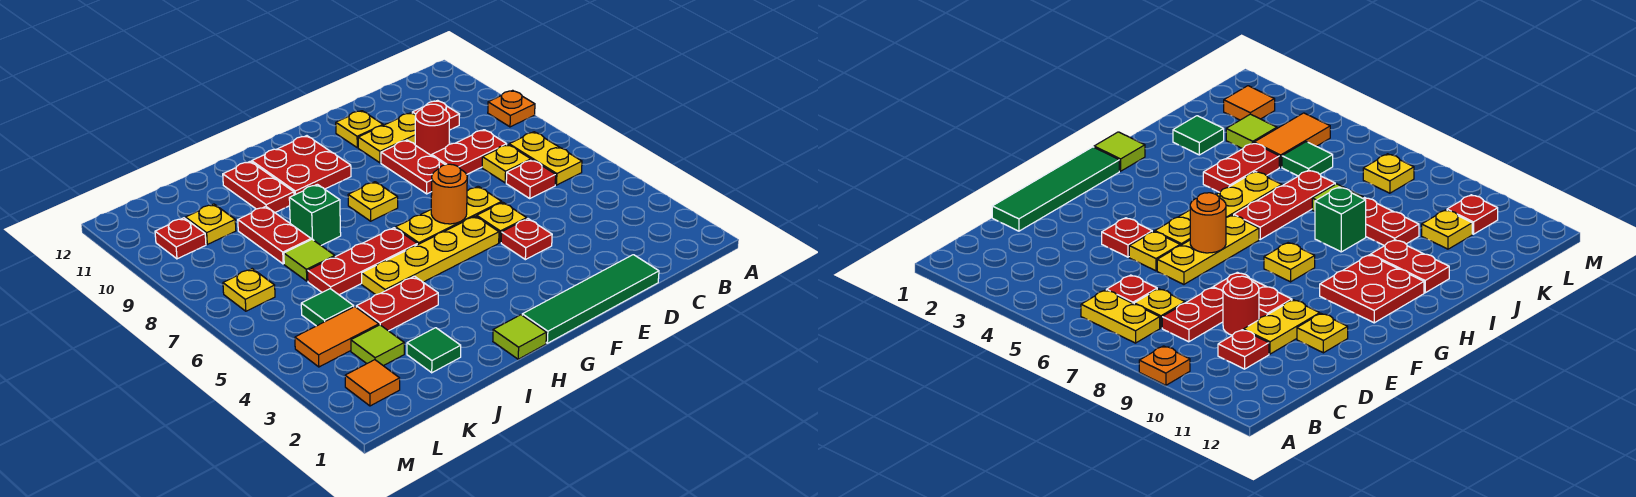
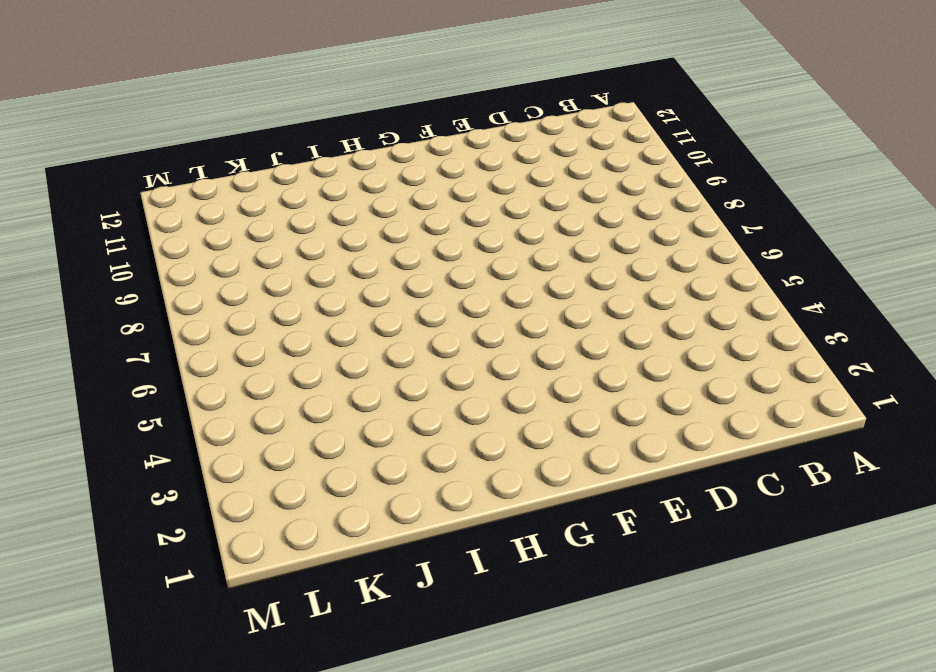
none -> orange plate A9 level 1
none -> yellow plate B6:B7 level 1
none -> red plate C6 level 1
none -> yellow plate C7 level 1

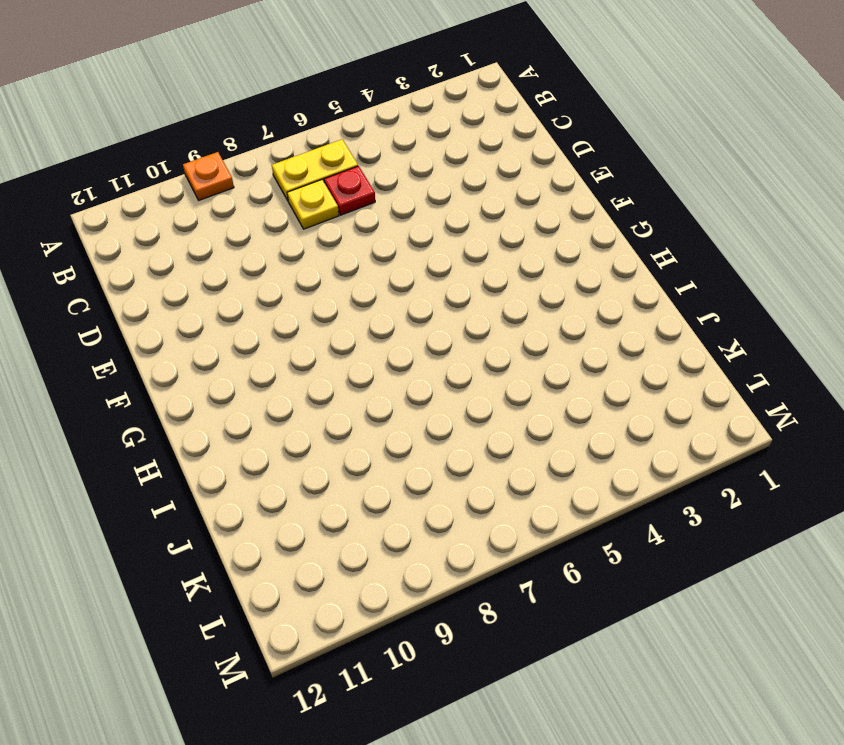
none -> red plate C8:D8 level 1
none -> red plate C10 level 1
none -> green tile D1:G1 level 1
none -> red round brick D9 level 1

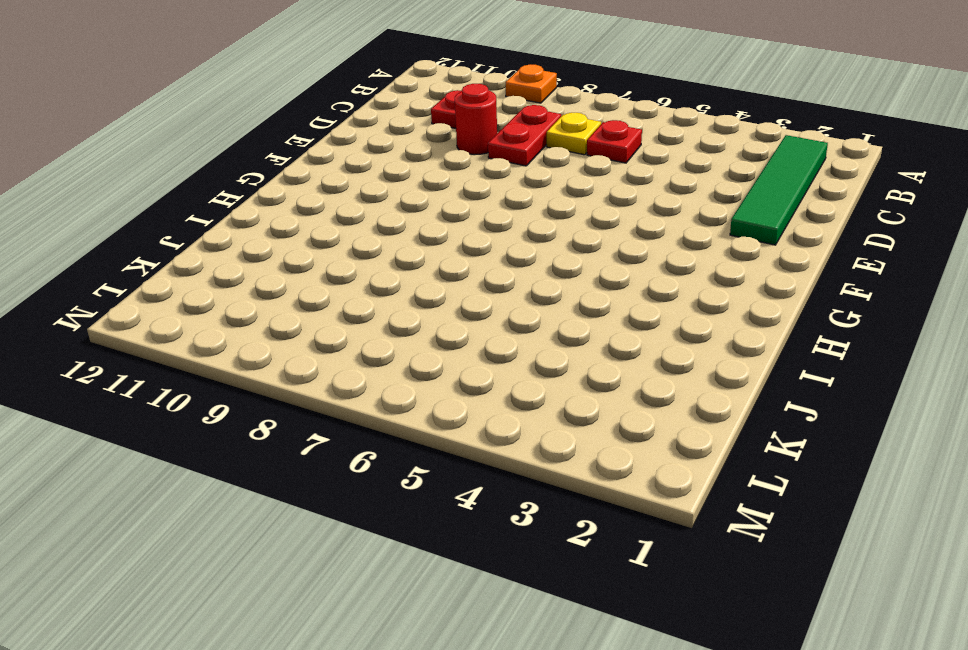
green tile B2:E2 level 1 -> green tile D1:G1 level 1
none -> yellow plate B6:B7 level 1
none -> yellow plate D10:E10 level 1
none -> red plate E4 level 1
none -> yellow plate E5 level 1

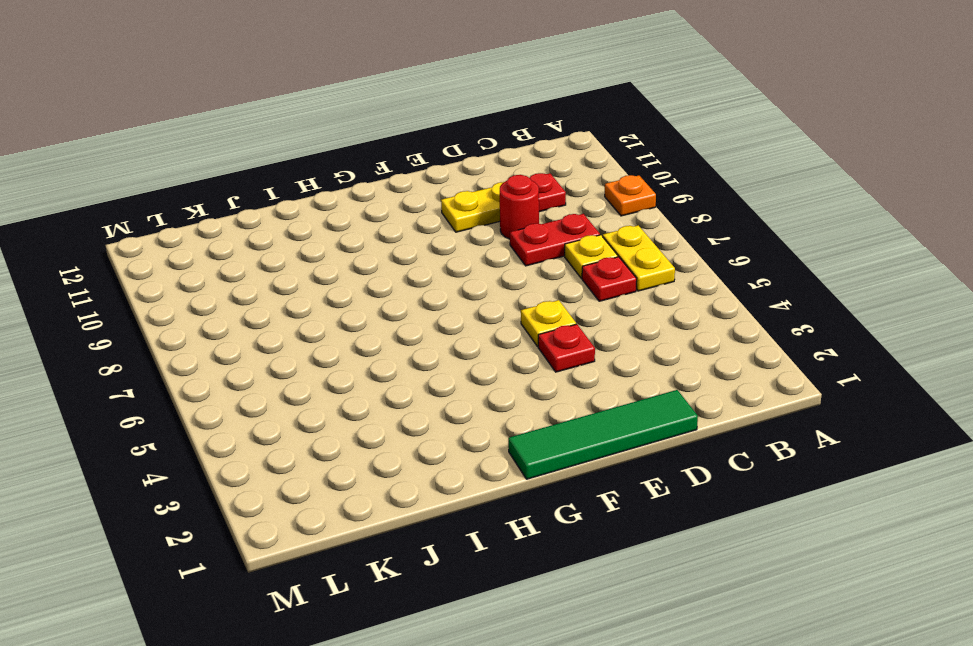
none -> yellow plate E6:G6 level 1
none -> red plate E8:E9 level 1
none -> yellow plate E11 level 1
none -> yellow plate F5:I5 level 1

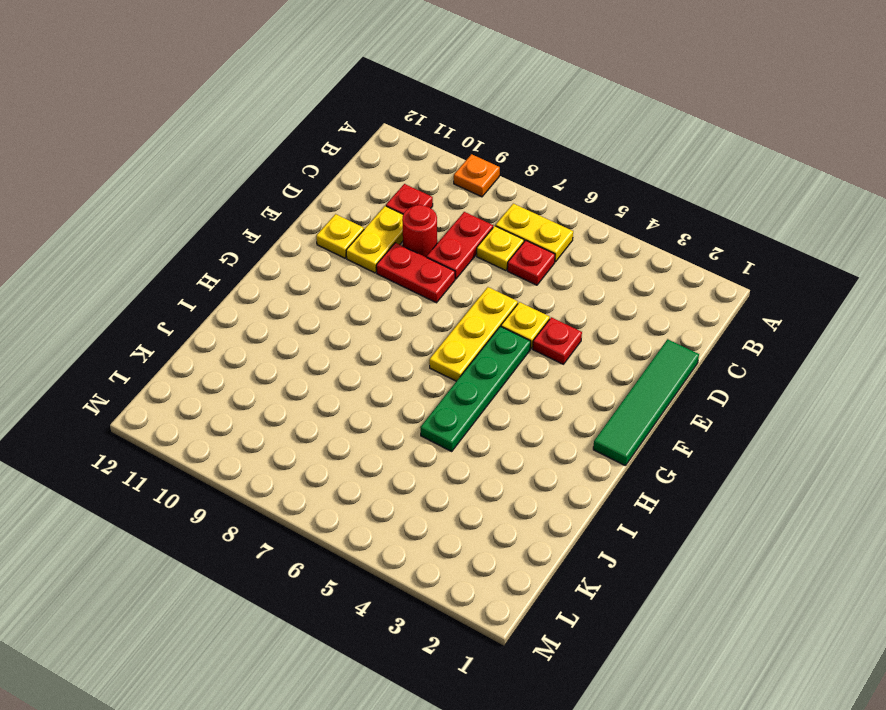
green plate F5:I5 level 1 -> yellow plate F5:I5 level 1
none -> yellow plate G8 level 1
none -> red plate G10:H11 level 1
none -> lime tile H1 level 1
none -> red plate H6:J6 level 1

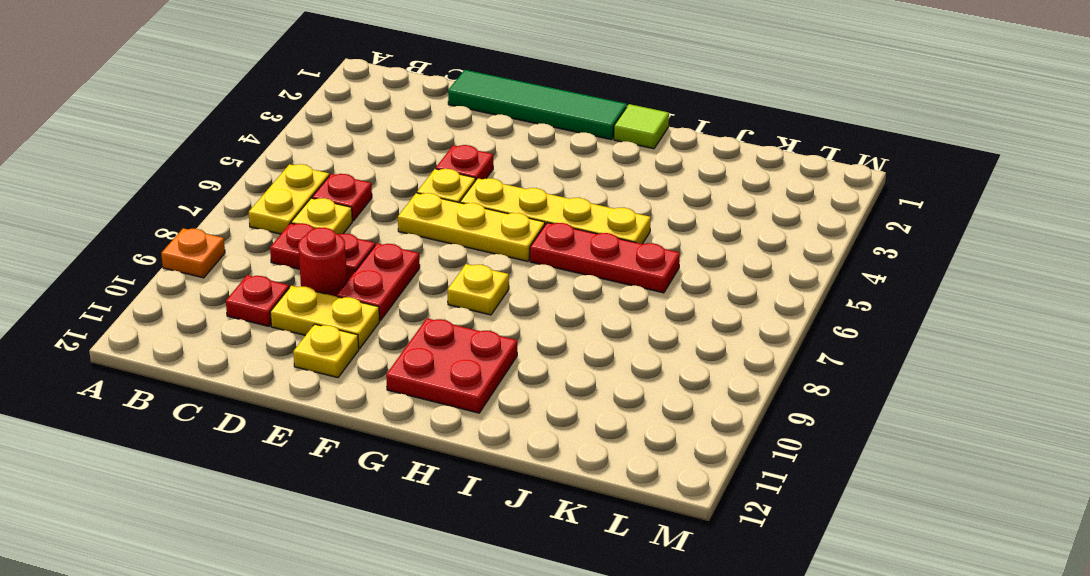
none -> red plate I4:J4 level 1
none -> green brick I8 level 1
none -> red plate I10:I11 level 1
none -> green tile J2 level 1

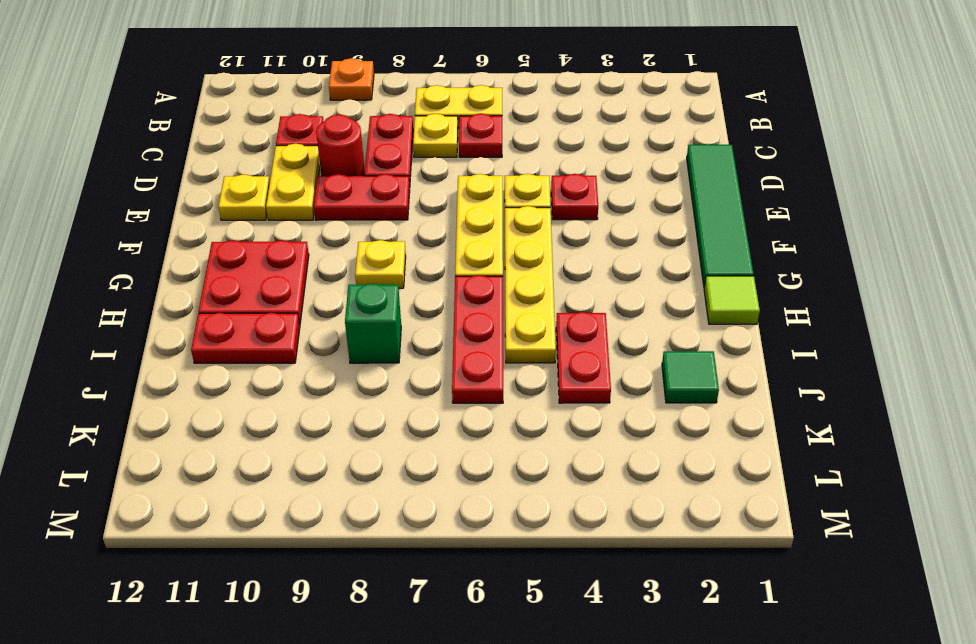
none -> lime tile J7 level 1
none -> red plate J8:J9 level 1
none -> lime tile K3 level 1
none -> orange tile K4:L4 level 1

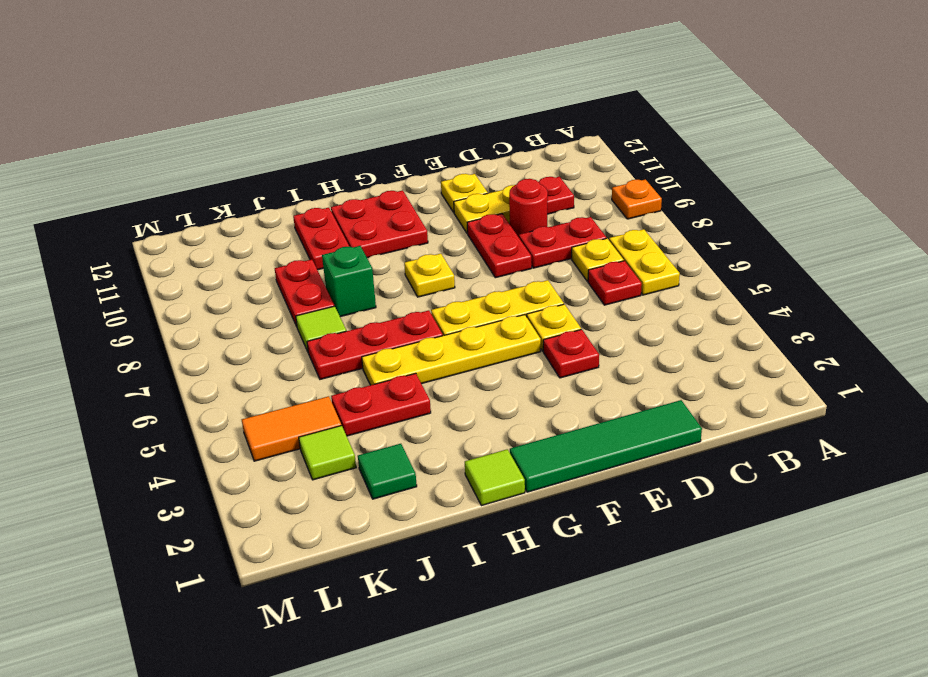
none -> green tile K5 level 1
none -> yellow plate K10 level 1
none -> orange tile L2 level 1
none -> yellow plate L7 level 1

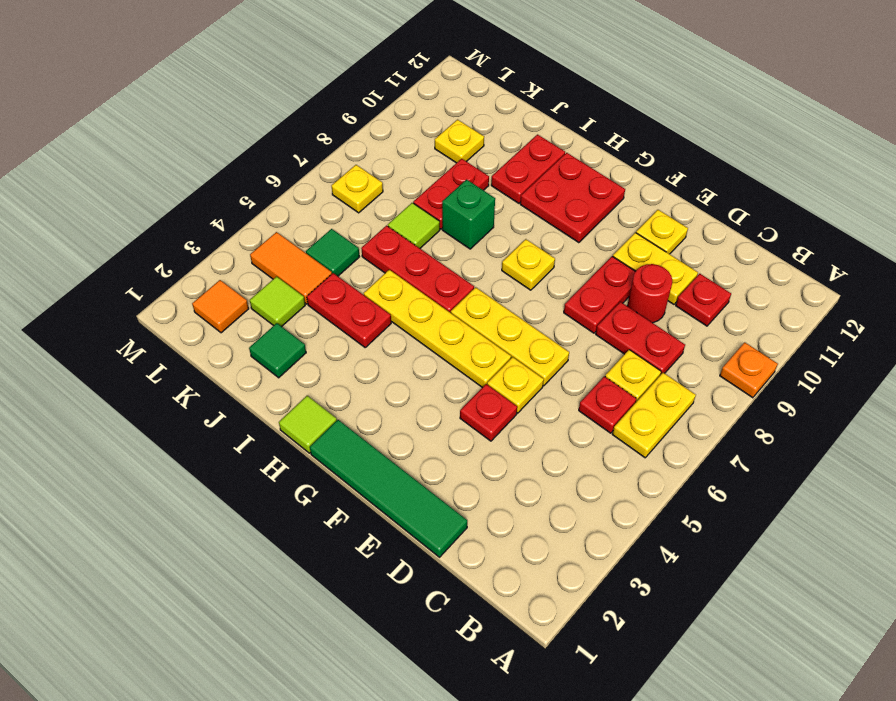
none -> red plate L10 level 1
none -> orange round brick F6 level 2

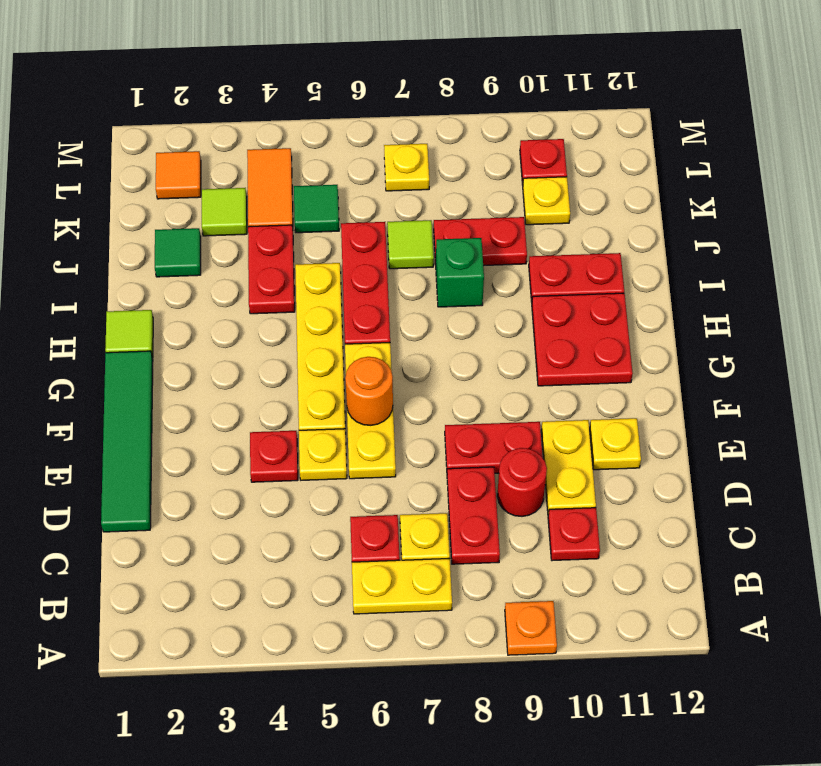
none -> yellow plate G8 level 1

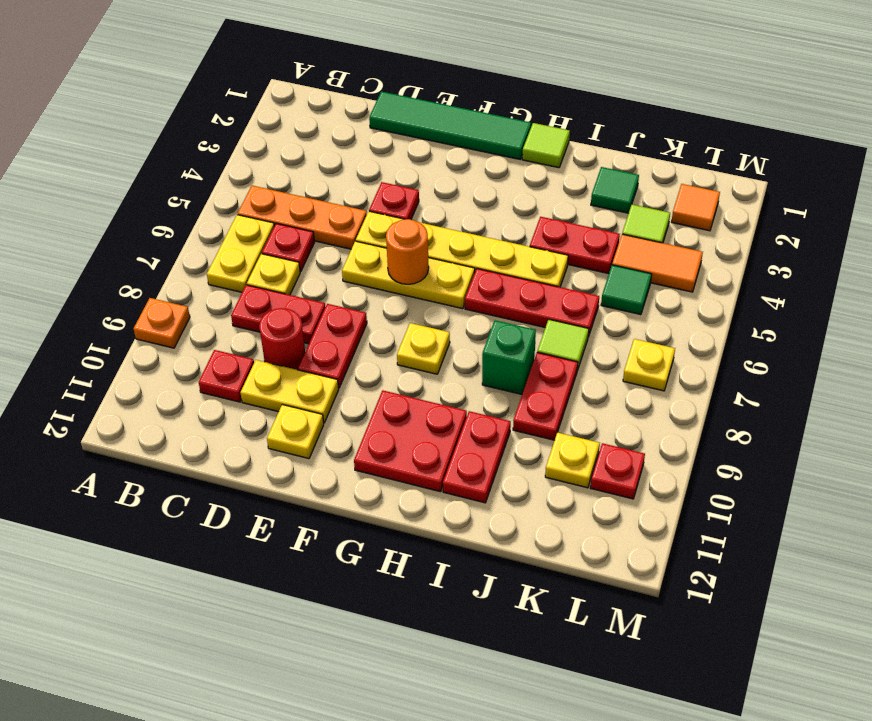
orange plate B5:D5 level 1 -> none

